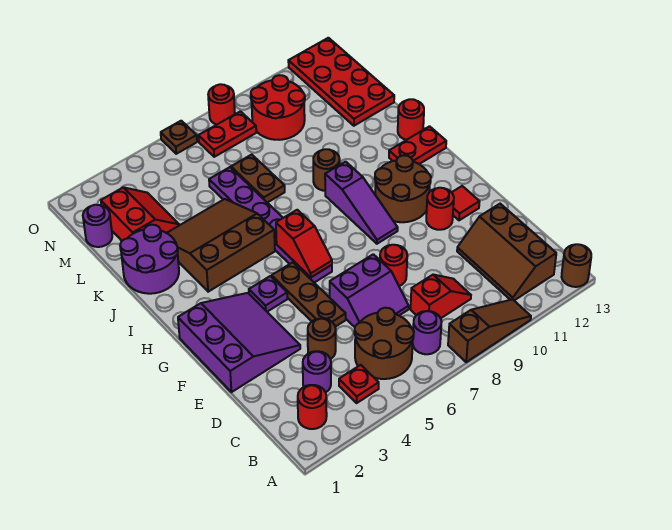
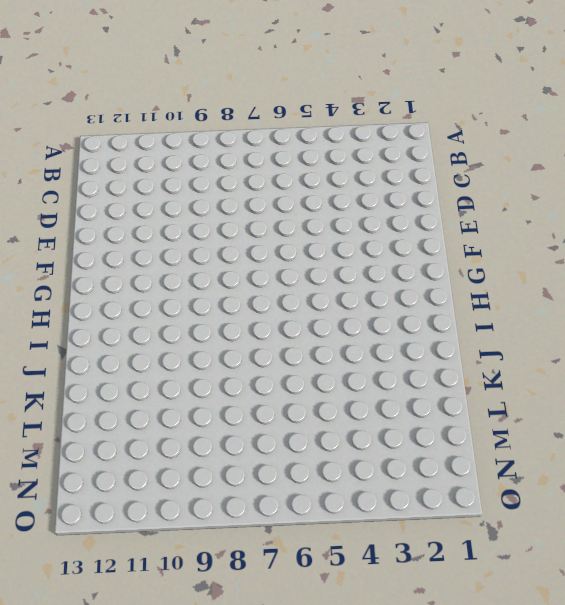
none -> brown slope A8:A10 level 1 top 8
none -> brown round brick A13 level 1
none -> red round brick B2 level 1
none -> red plate B4 level 1

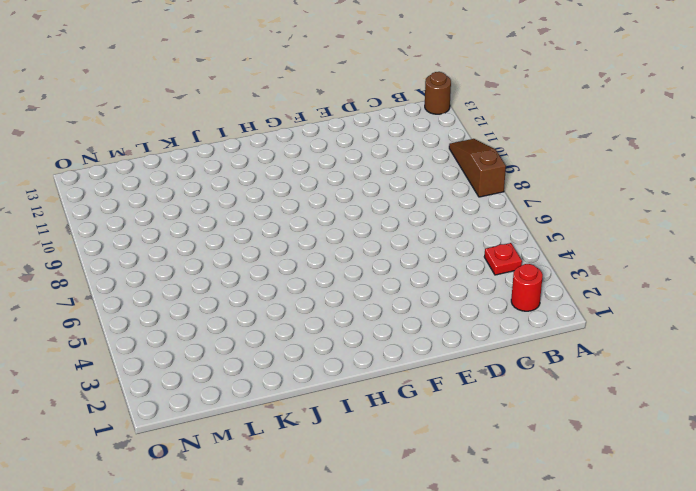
none -> brown round brick B5:C6 level 1
none -> purple round brick B7 level 1
none -> brown slope B11:D12 level 1 top 12
none -> purple round brick C3 level 1

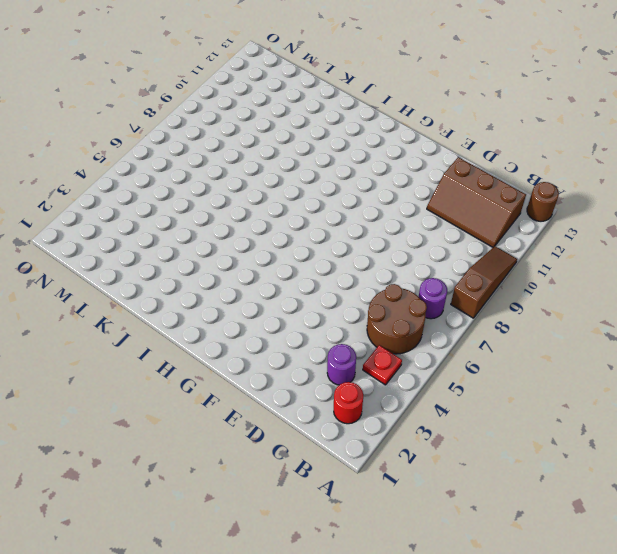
none -> red slope C8:C9 level 1 top 8
none -> brown round brick D4 level 1
none -> purple slope D6:E7 level 1 top E
none -> purple slope E1:G3 level 1 top 1

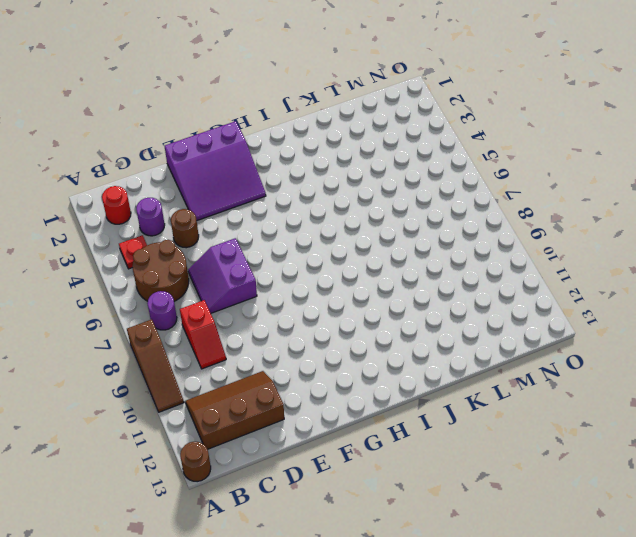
none -> brown plate E5:G5 level 1
none -> red round brick E8 level 1
none -> red round brick F11 level 1
none -> red tile F12 level 1

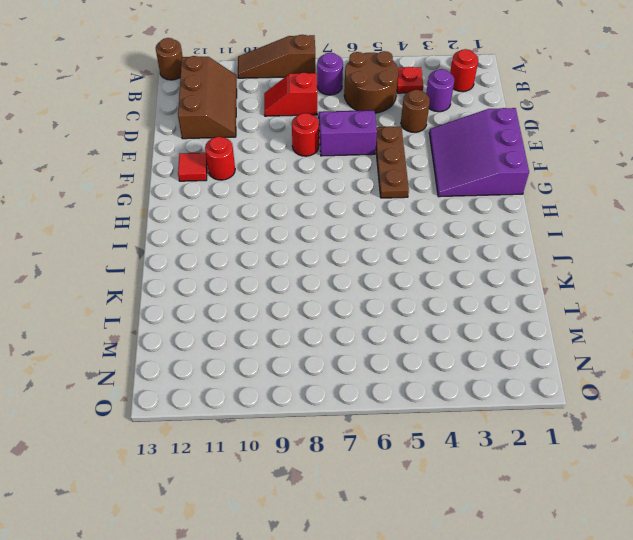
none -> purple plate G4 level 1
none -> purple plate G6:L6 level 1
none -> purple slope G9:I9 level 1 top I
none -> brown round brick G10:H11 level 1

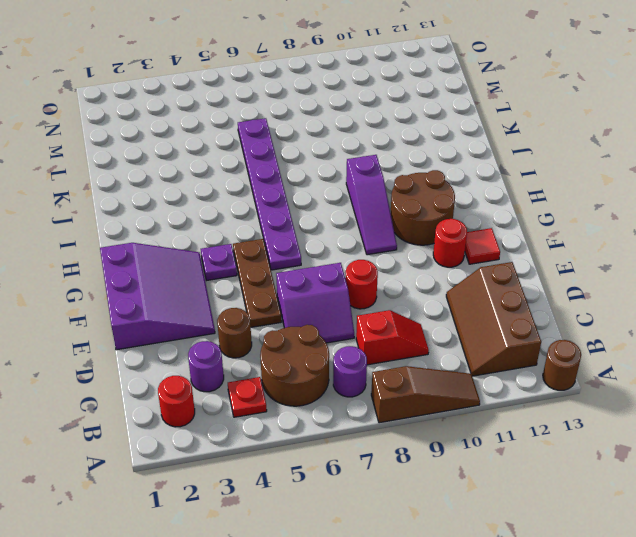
none -> brown slope I3:K5 level 1 top I
none -> red plate I12:I13 level 1
none -> purple round brick J1:K2 level 1
none -> brown round brick J9 level 1

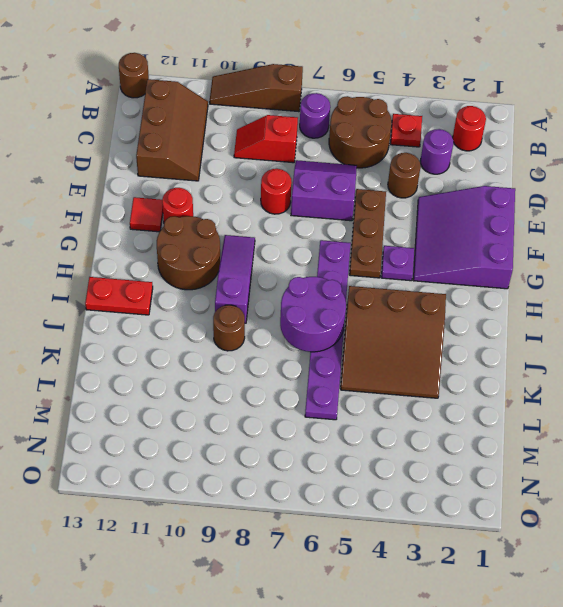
purple round brick I6:J7 level 2 -> purple round brick J1:K2 level 1
none -> red round brick J13 level 1
none -> brown plate K7:L7 level 1
none -> red slope L2:M3 level 1 top 2
none -> red plate L12:O13 level 1

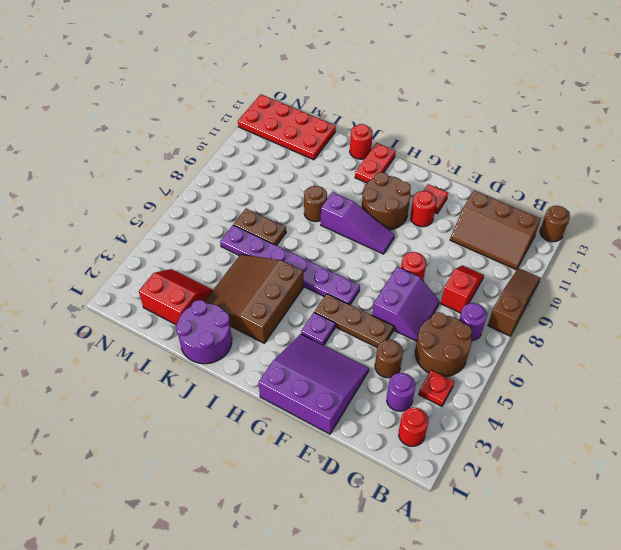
none -> purple round brick M1 level 1
none -> red round brick M9:N10 level 1
none -> red plate N7:N8 level 1
none -> brown plate O6 level 1

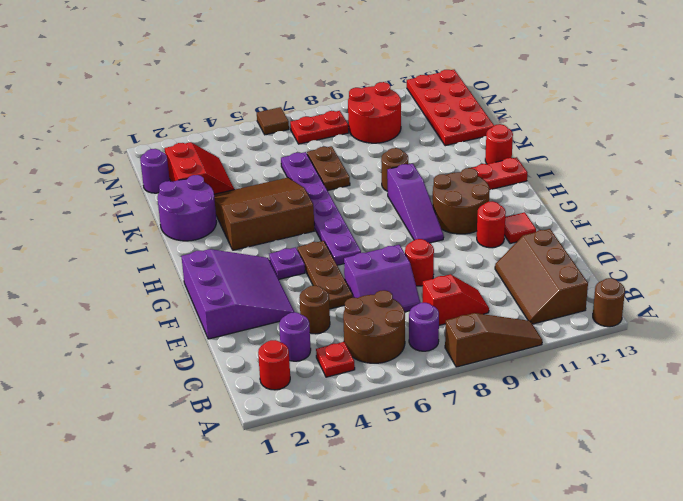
brown tile O6 level 1 -> brown plate O6 level 1
none -> red round brick O8 level 1
none -> red slope G6:H6 level 2 top H

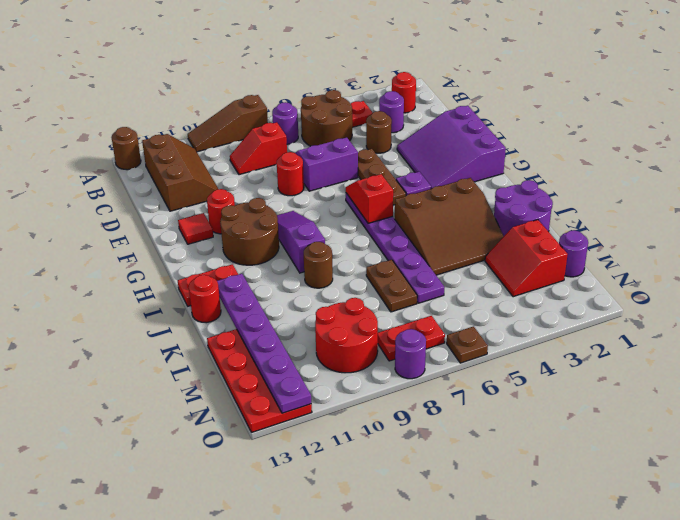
purple plate J12:O12 level 2 -> none
purple round brick O8 level 1 -> red round brick O8 level 1

